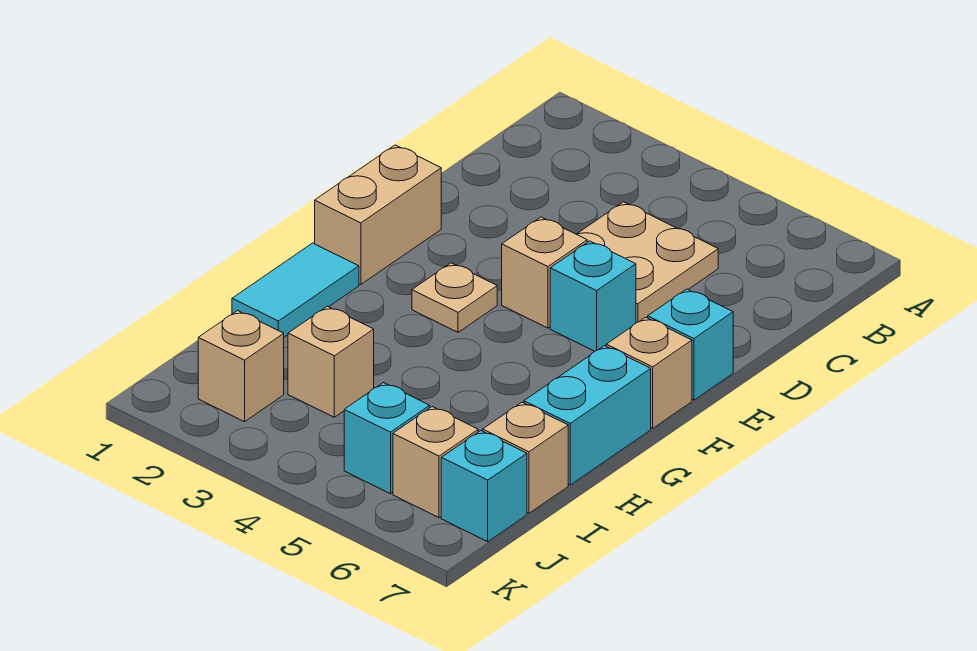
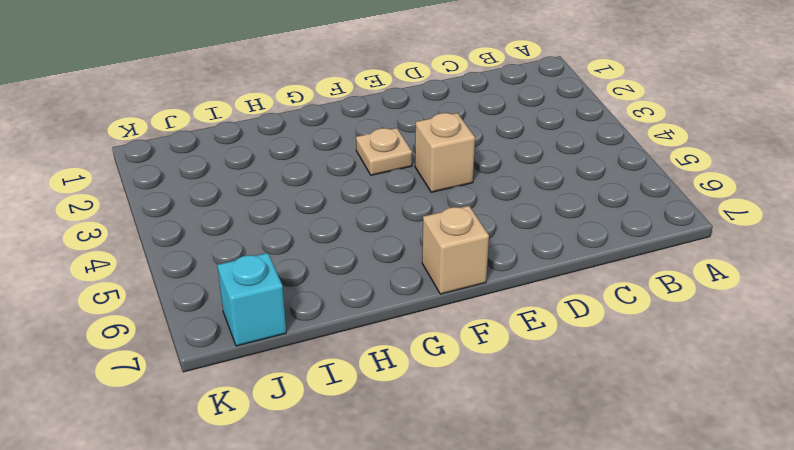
none -> tan plate C4:D5 level 1
none -> tan brick E1:F1 level 1
none -> cyan brick E5 level 1

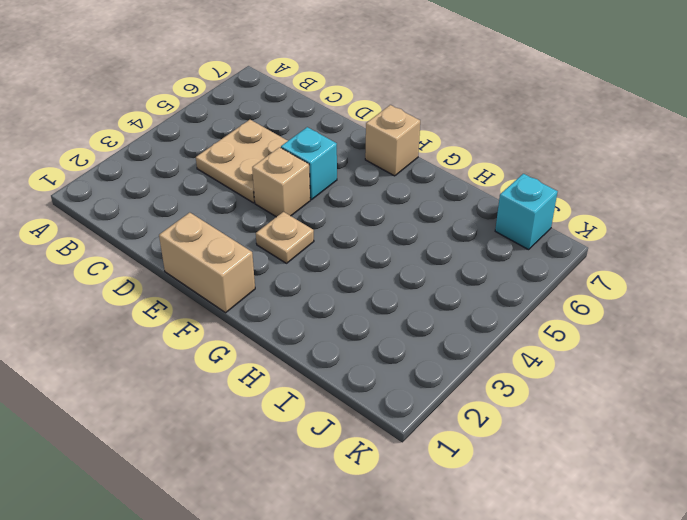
none -> cyan brick E7 level 1
none -> cyan tile G1:H1 level 1
none -> cyan brick G7:H7 level 1

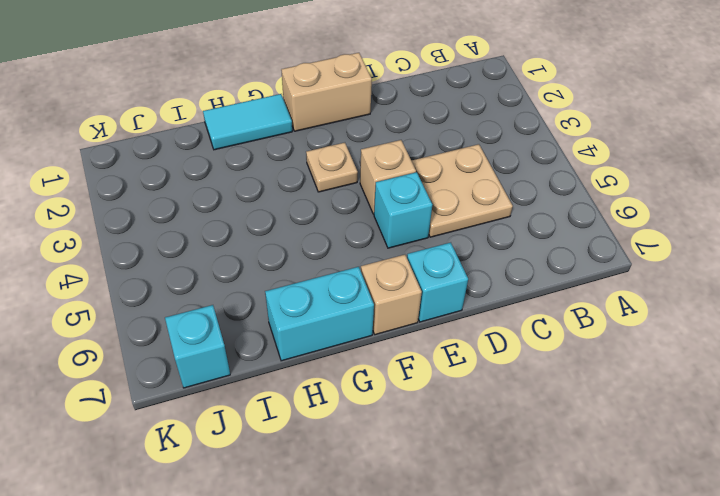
none -> tan brick I3 level 1
none -> tan brick I7 level 1
none -> tan brick J2 level 1

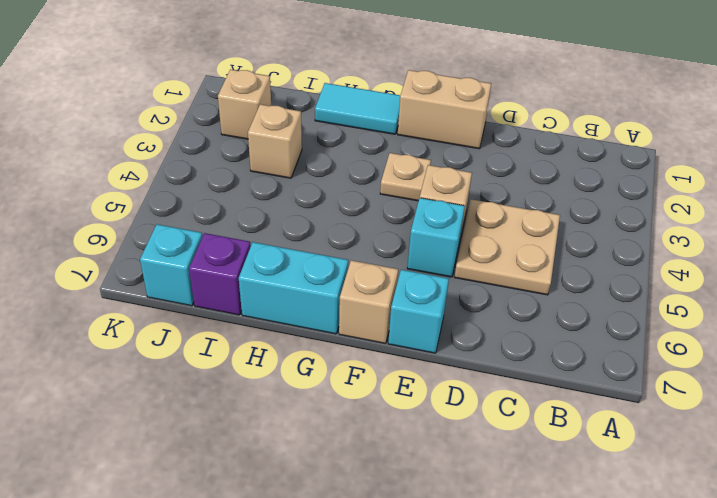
purple brick I7 level 1 -> tan brick I7 level 1
none -> cyan brick J5 level 1
none -> tan brick J6 level 1

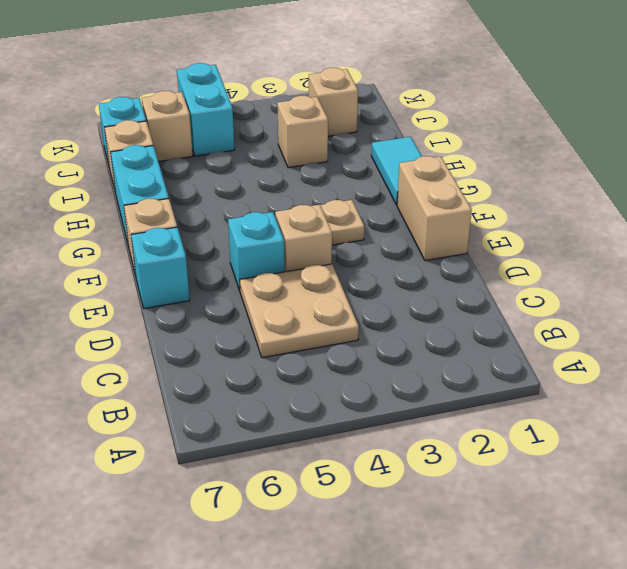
cyan brick J5:K5 level 1 -> cyan brick J5 level 1

